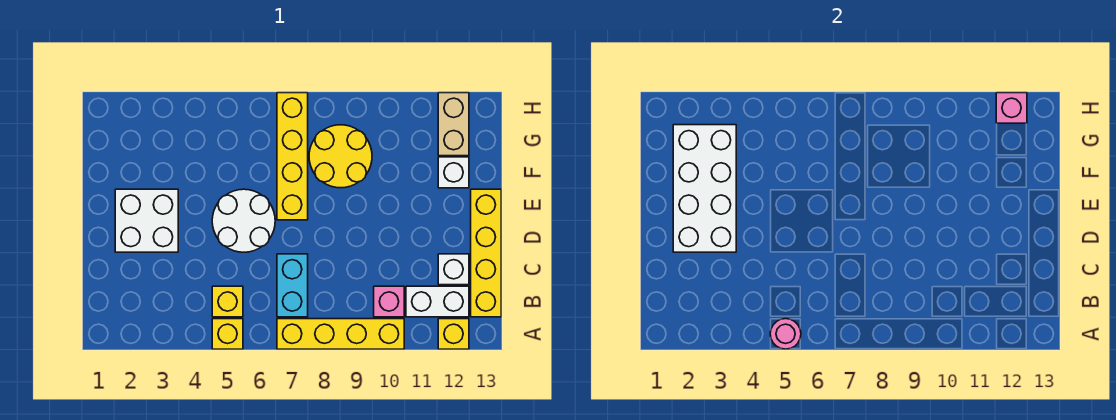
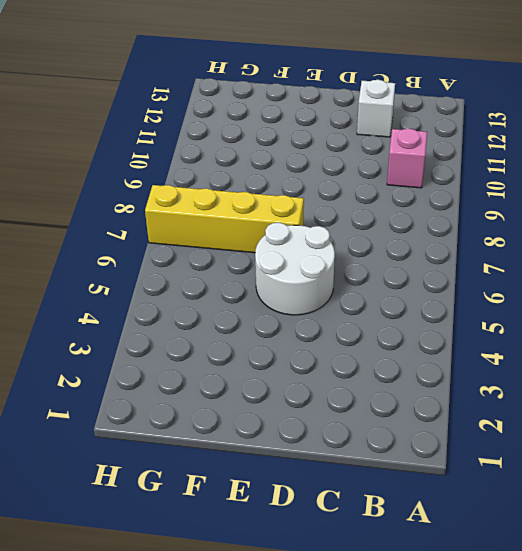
none -> yellow brick A5 level 1
none -> yellow brick A7:A10 level 1
none -> yellow brick A12 level 1

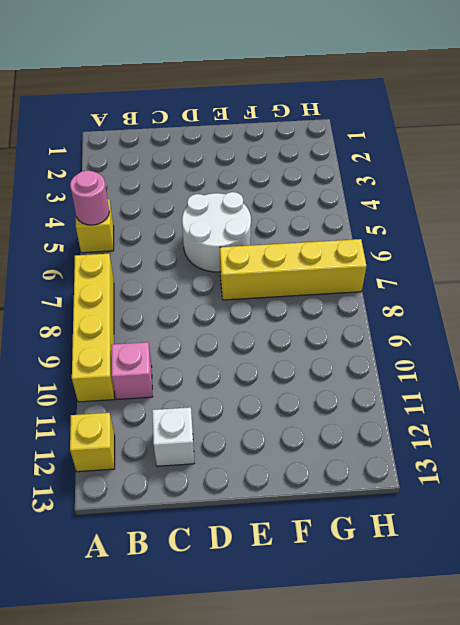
none -> yellow brick B5 level 1
none -> cyan brick B7:C7 level 1
none -> white brick B11:B12 level 1

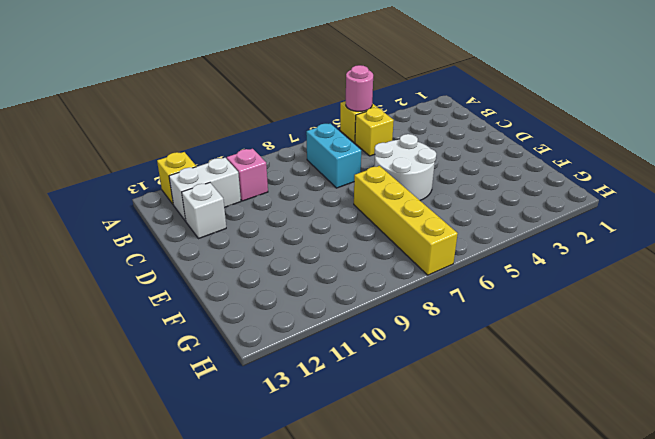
none -> yellow brick A7:A10 level 1
none -> yellow brick B13:E13 level 1
none -> white brick D2:E3 level 1

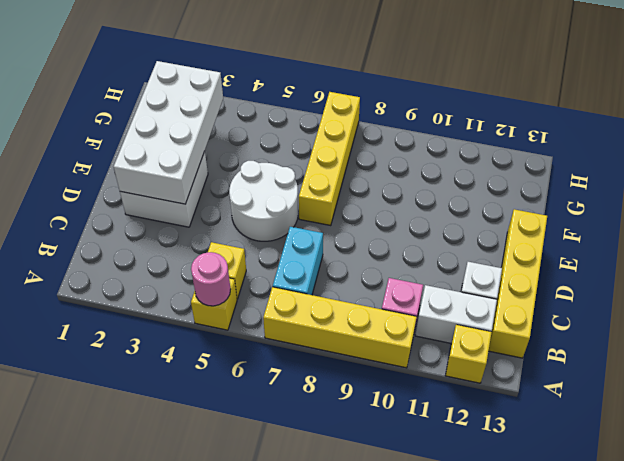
none -> yellow round brick F8:G9 level 1
none -> white brick F12 level 1
none -> tan brick G12:H12 level 1

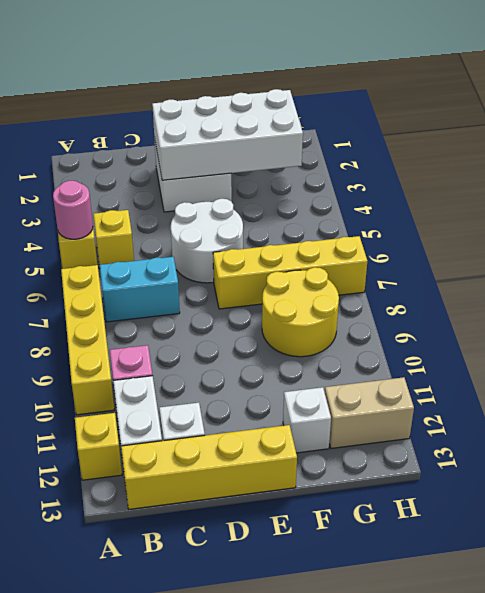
none -> pink brick H12 level 2

